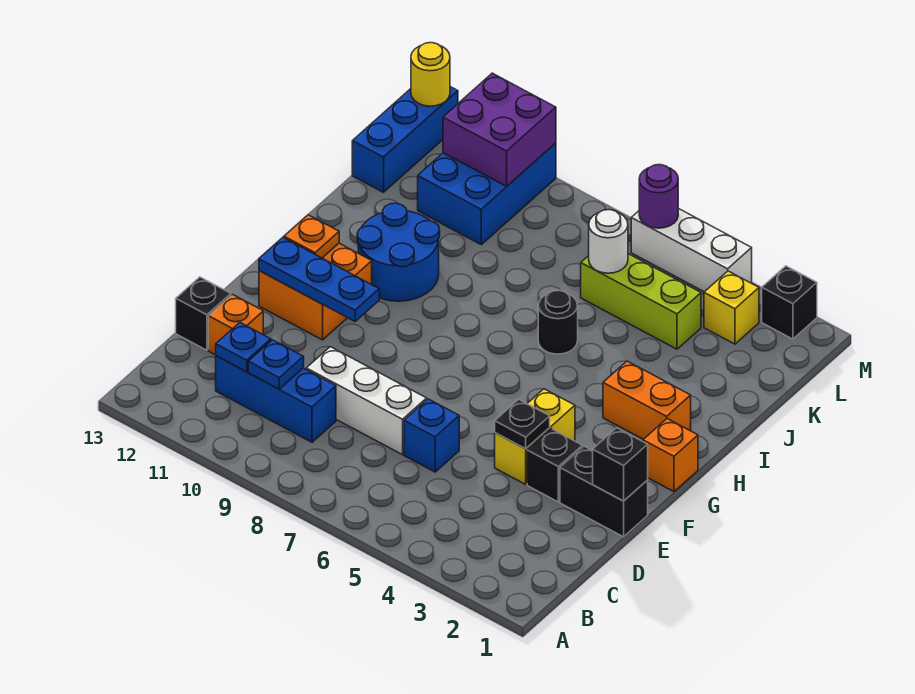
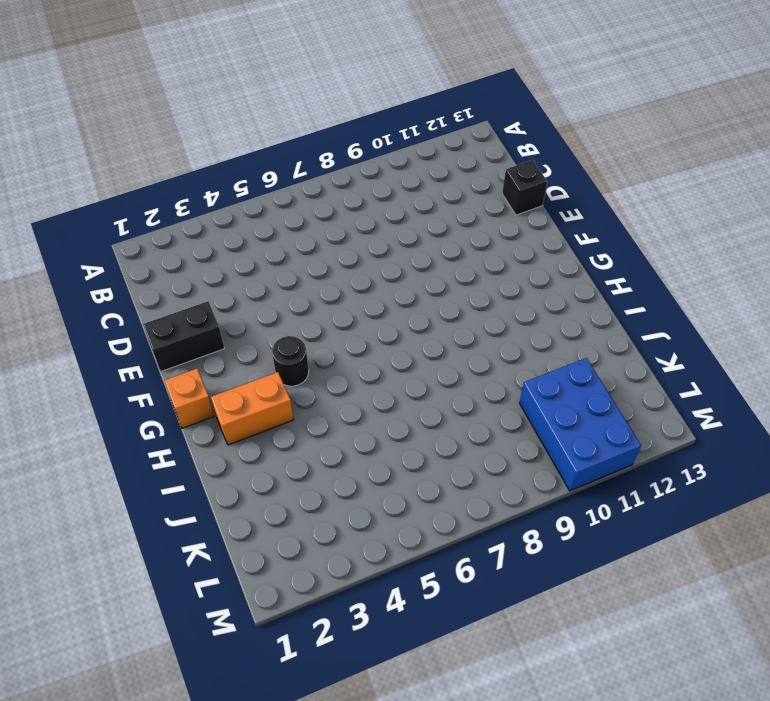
black round brick G4 level 1 -> black round brick I6 level 1
none -> blue brick C9:C11 level 1
none -> blue brick D6 level 1
none -> white brick D7:D9 level 1

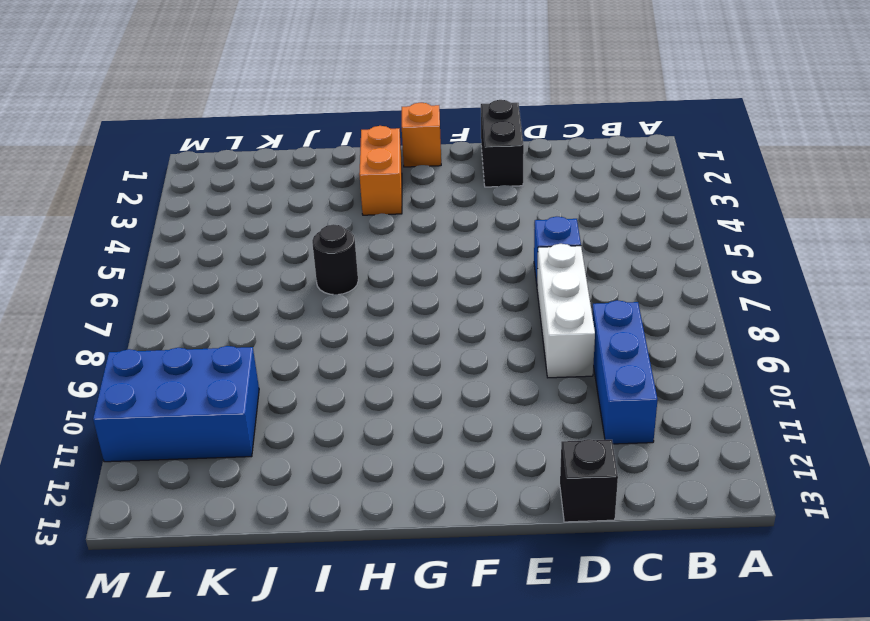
none -> orange brick D12 level 1
none -> black brick E3 level 1
none -> yellow brick E4:F4 level 1

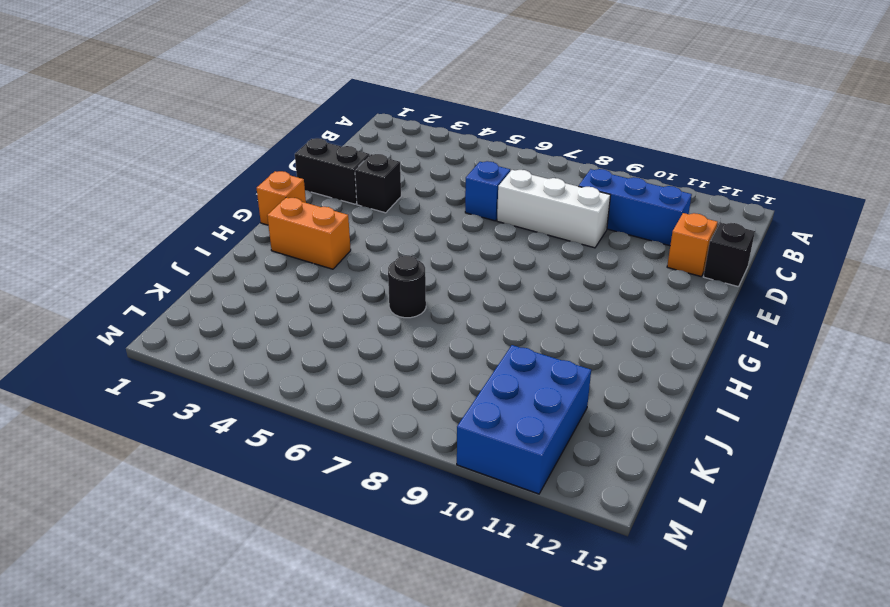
none -> yellow brick E4:F4 level 1
none -> orange brick F11:G12 level 1
none -> blue round brick H10:I11 level 1

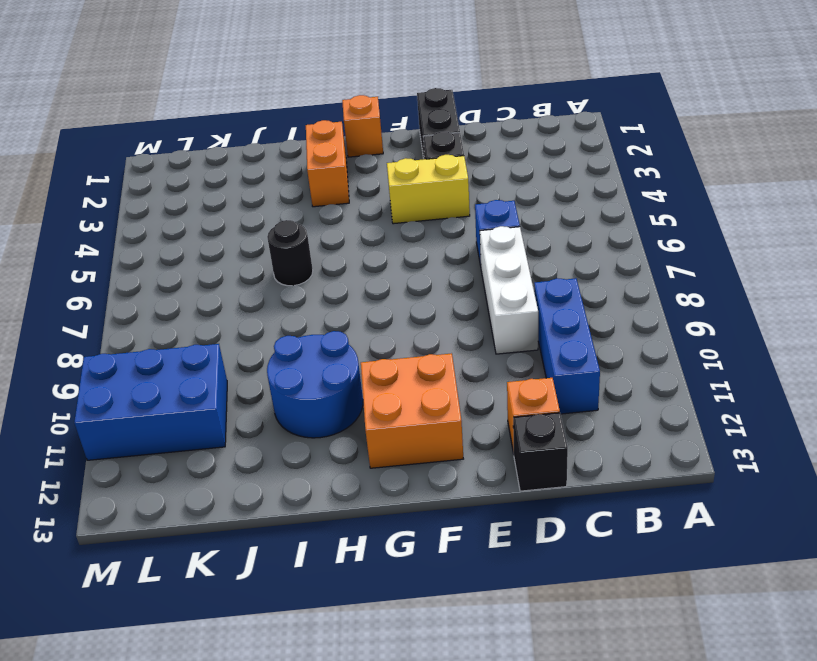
none -> lime brick K4:K6 level 1
none -> blue brick K13:M13 level 1
none -> yellow brick L3 level 1

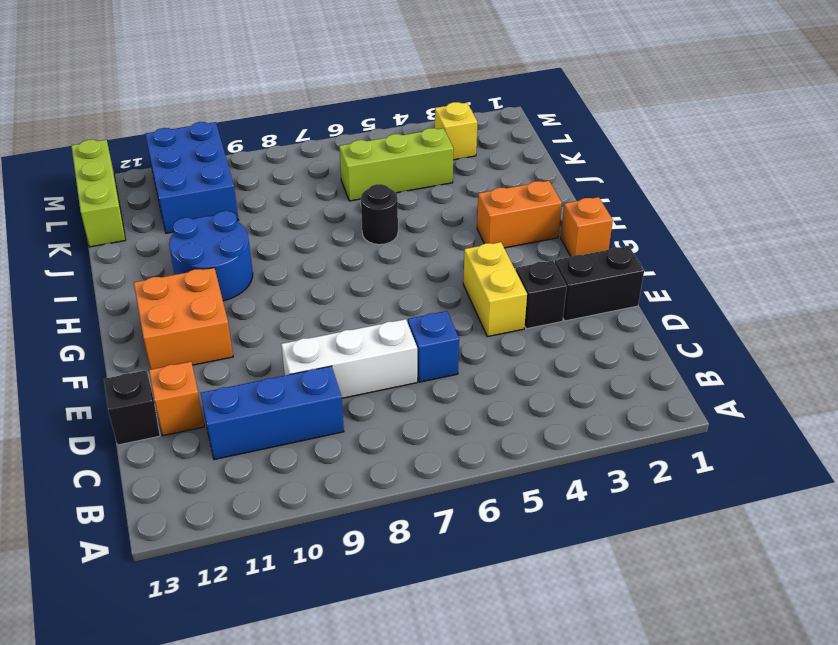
lime brick K13:M13 level 1 -> blue brick K13:M13 level 1
none -> black brick M2 level 1
none -> white brick M4:M6 level 1
none -> blue plate C10 level 2

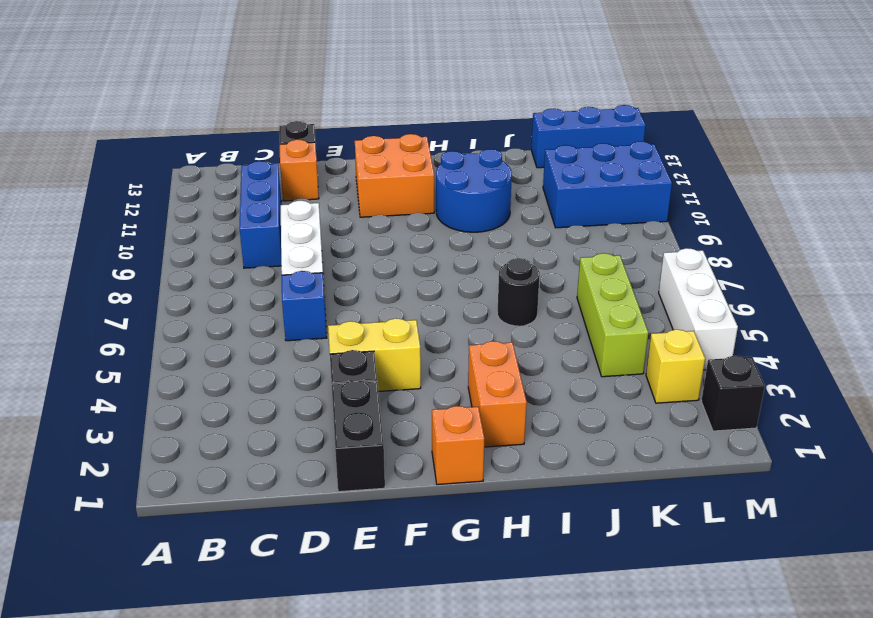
none -> blue plate C10 level 2
none -> blue plate C11 level 2
none -> black brick E1 level 2

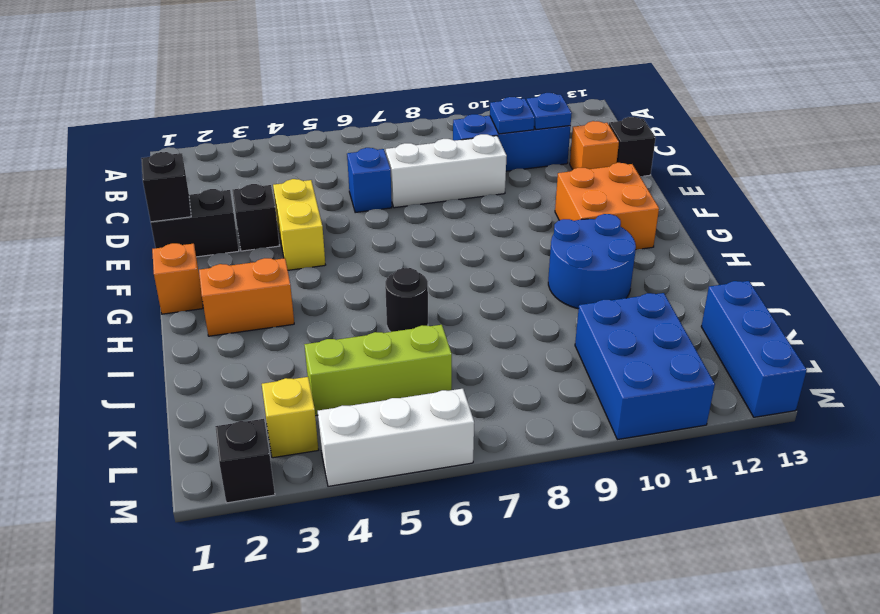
none -> black plate E4 level 2
none -> blue plate F10:F12 level 2
none -> orange plate G12 level 2

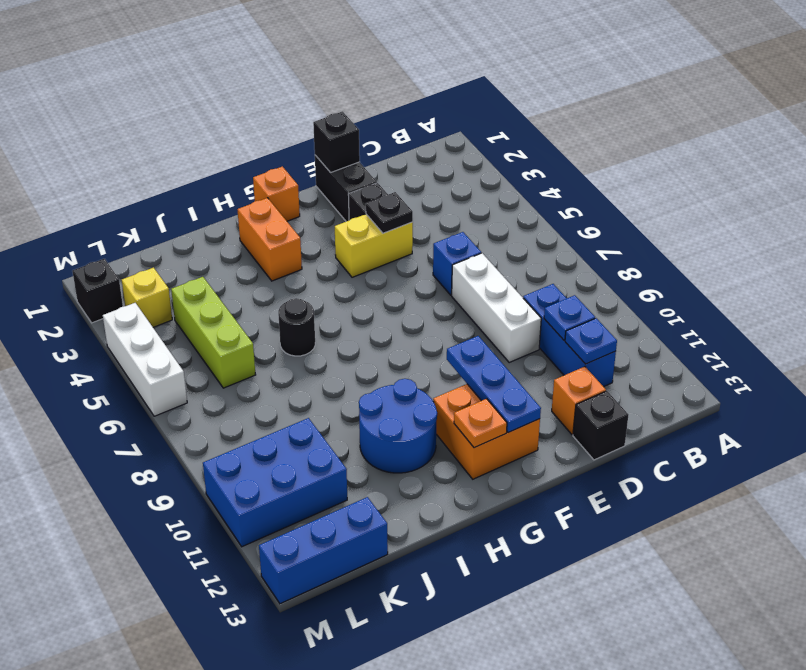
none -> white round brick K6 level 2
none -> purple brick L10:M11 level 2
none -> purple round brick M6 level 2

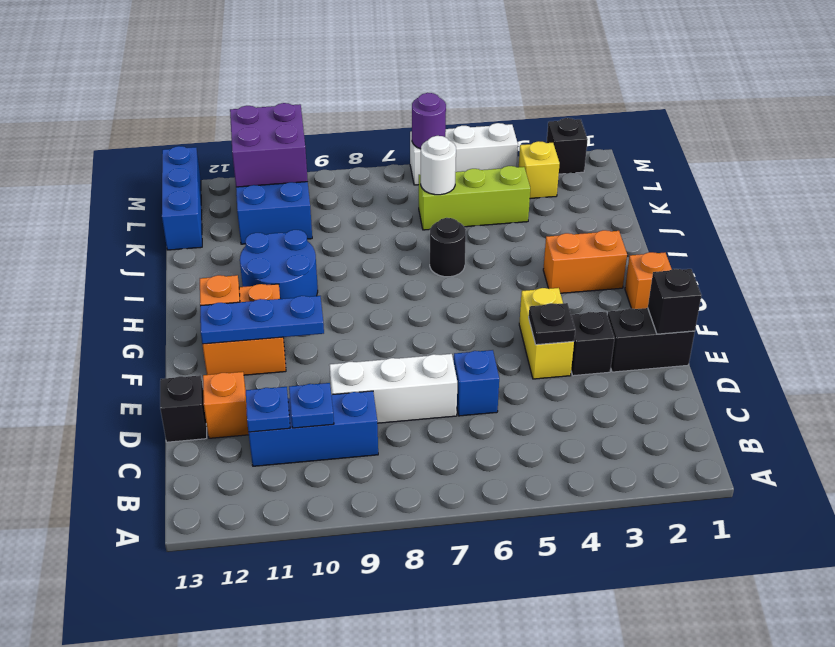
none -> yellow round brick M13 level 2

